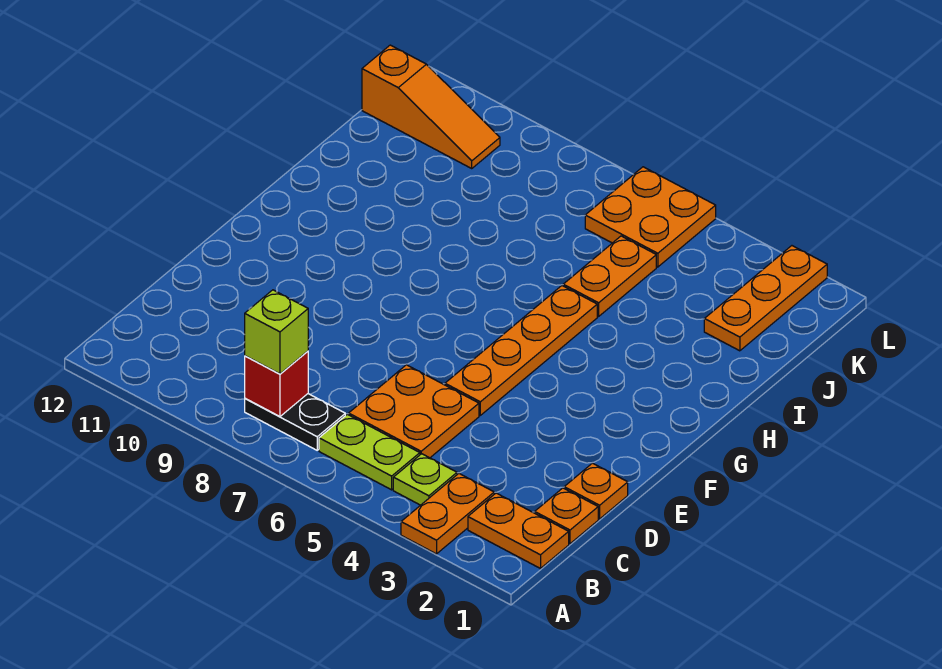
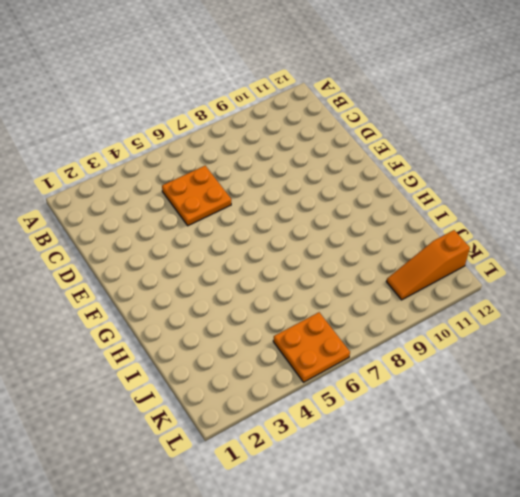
none -> orange plate A3:B3 level 1
none -> orange plate B1:B2 level 1
none -> lime plate B4 level 1

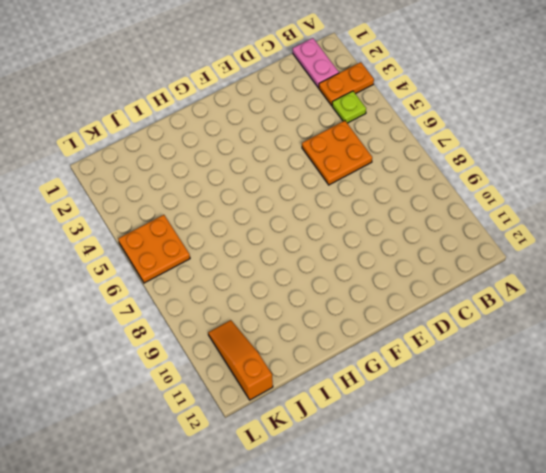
pink plate B1:B2 level 1 -> orange plate B1:B2 level 1
none -> lime plate B5:B6 level 1
none -> black plate B7:B8 level 1
none -> orange plate C1 level 1

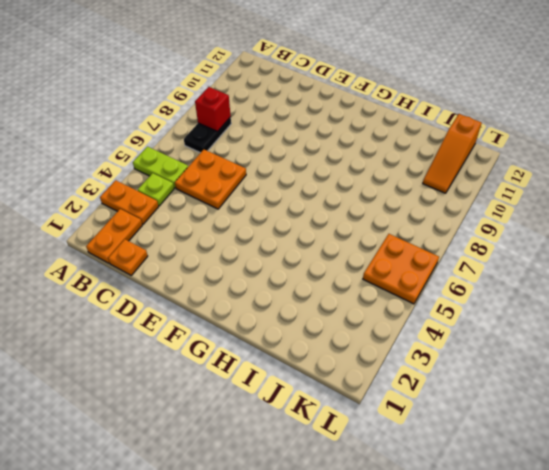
lime plate A5:B5 level 1 -> lime plate B5:B6 level 1
none -> orange plate D1 level 1
none -> orange plate E5:H5 level 1
none -> orange plate I5:J5 level 1

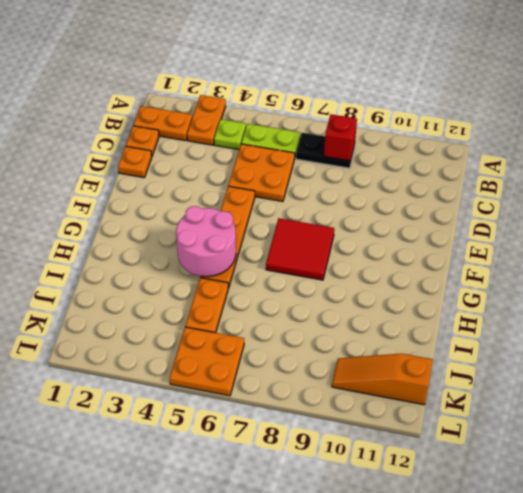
red tile F7:G8 level 1 -> none
pink round brick G4:H5 level 2 -> none
none -> orange plate J2:L2 level 1
none -> lime brick B8 level 3

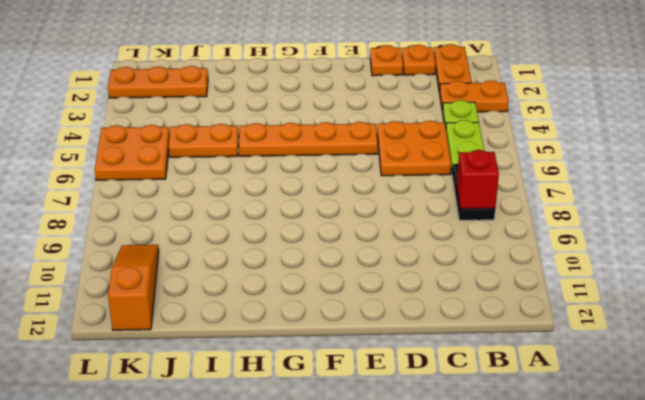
none -> lime brick B8 level 3

